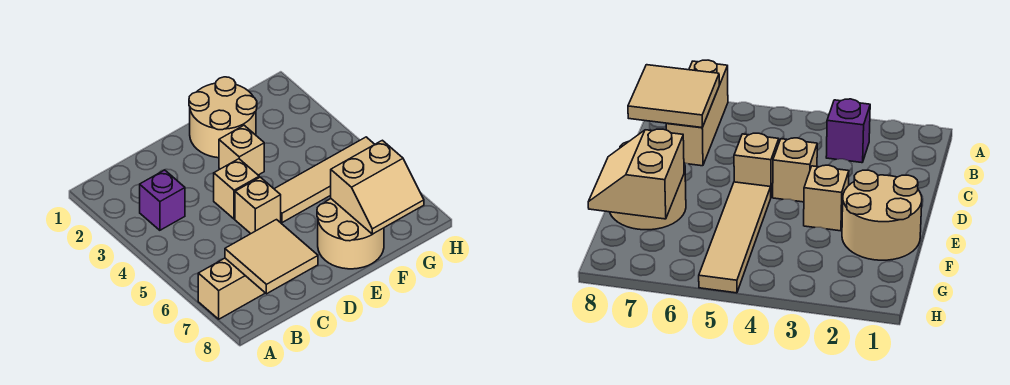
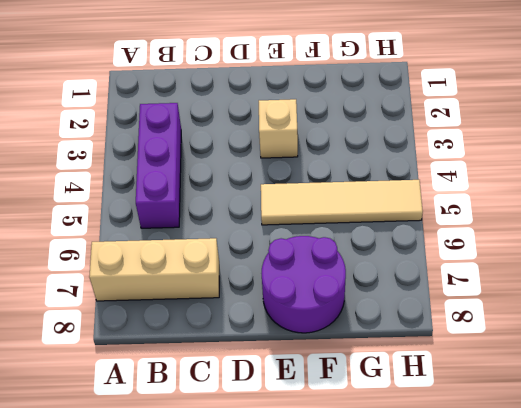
purple brick B3:B5 level 1 -> purple brick B3 level 1
purple round brick E7:F8 level 1 -> tan round brick E7:F8 level 1
none -> tan brick D4 level 1
none -> tan brick D5 level 1

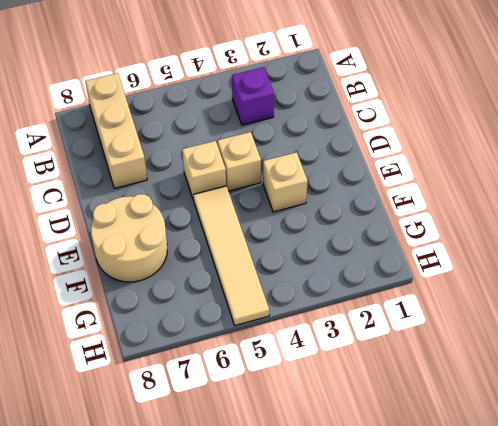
none -> tan round brick E1:F2 level 1
none -> tan tile B7:C8 level 2

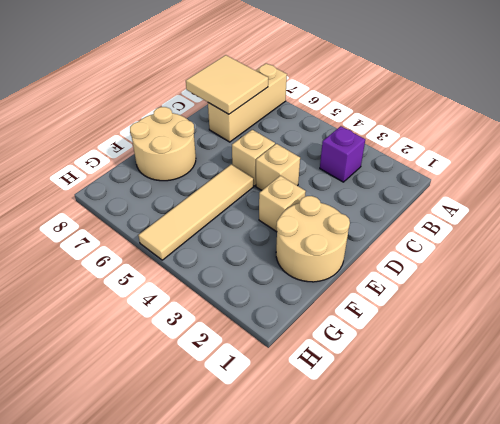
none -> tan slope F7:G8 level 2 top 7

